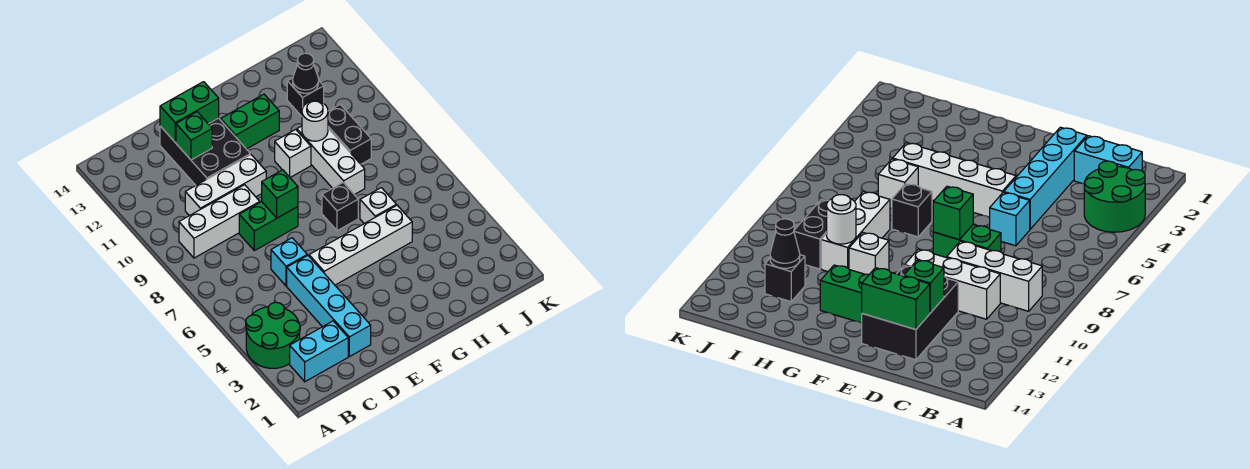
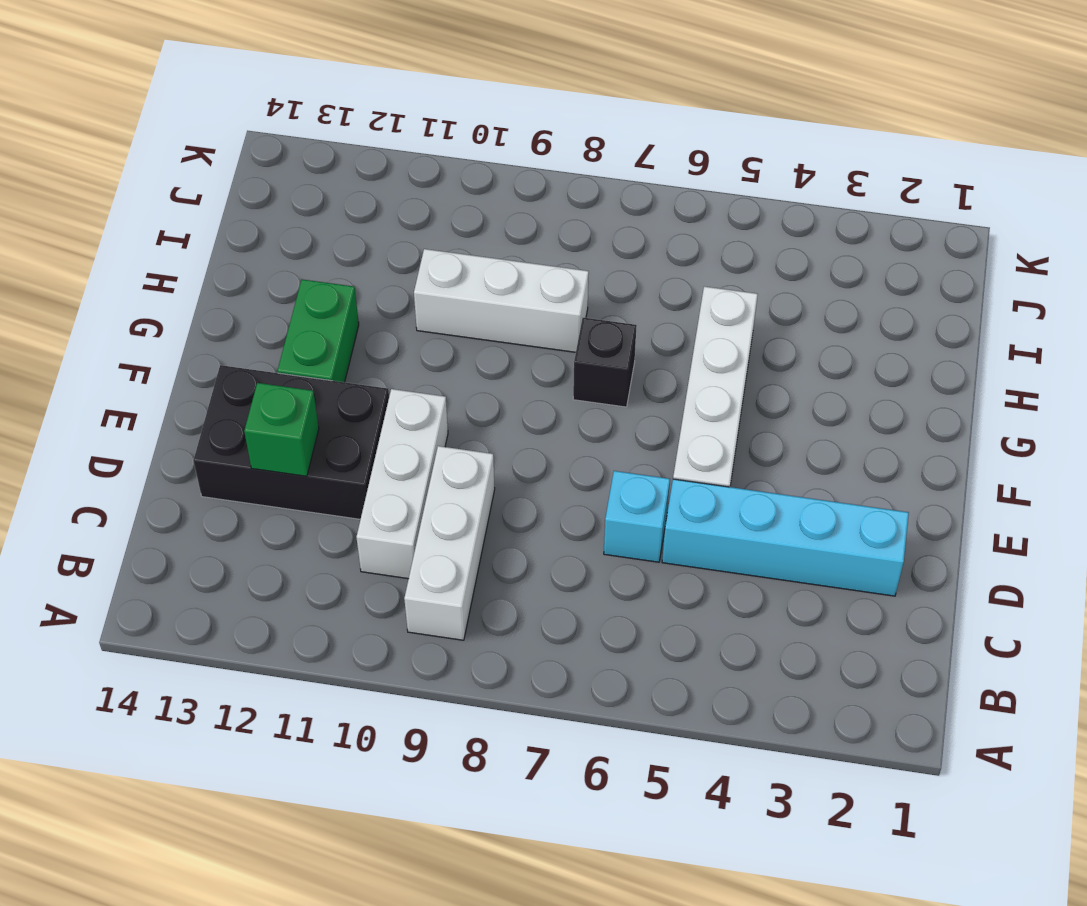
none -> green round brick A3:B4 level 1
none -> cyan brick B2:C2 level 1
none -> green brick D8:E8 level 1

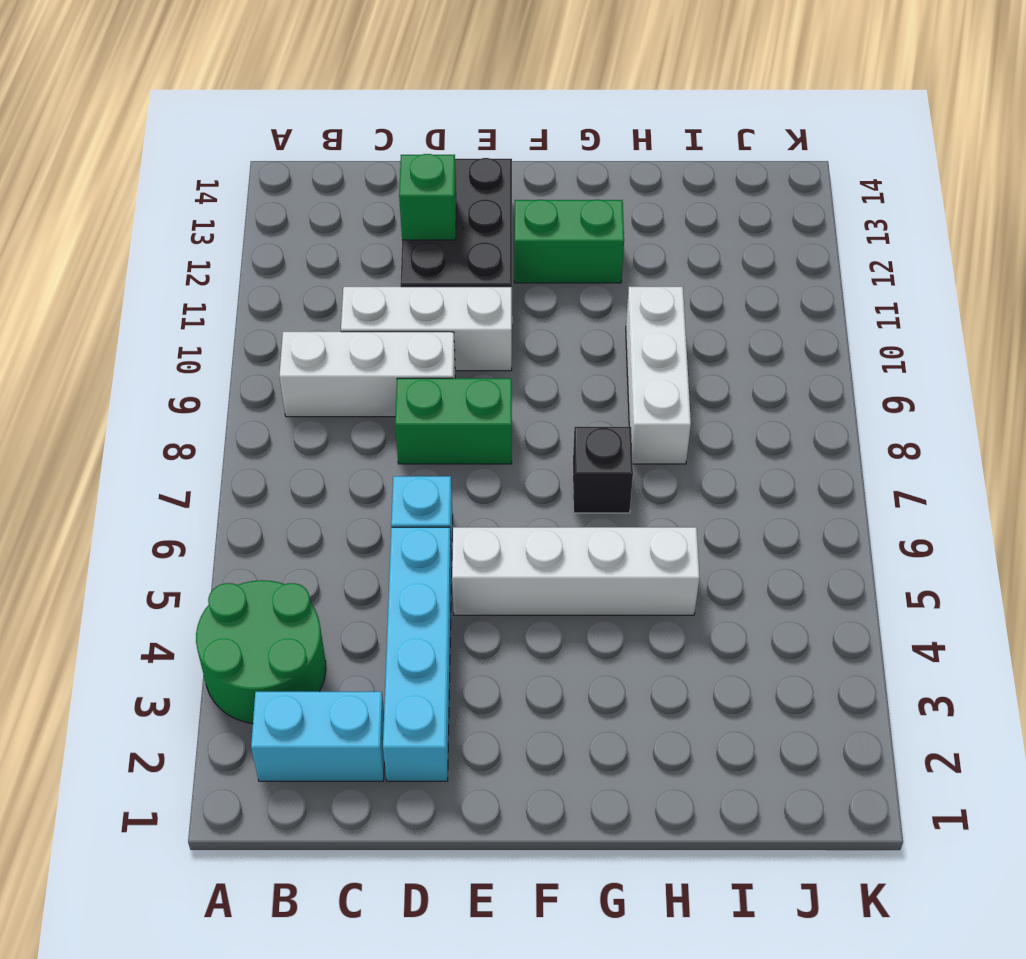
none -> white brick G10 level 1
none -> white brick H6 level 1
none -> black brick I9:I10 level 1

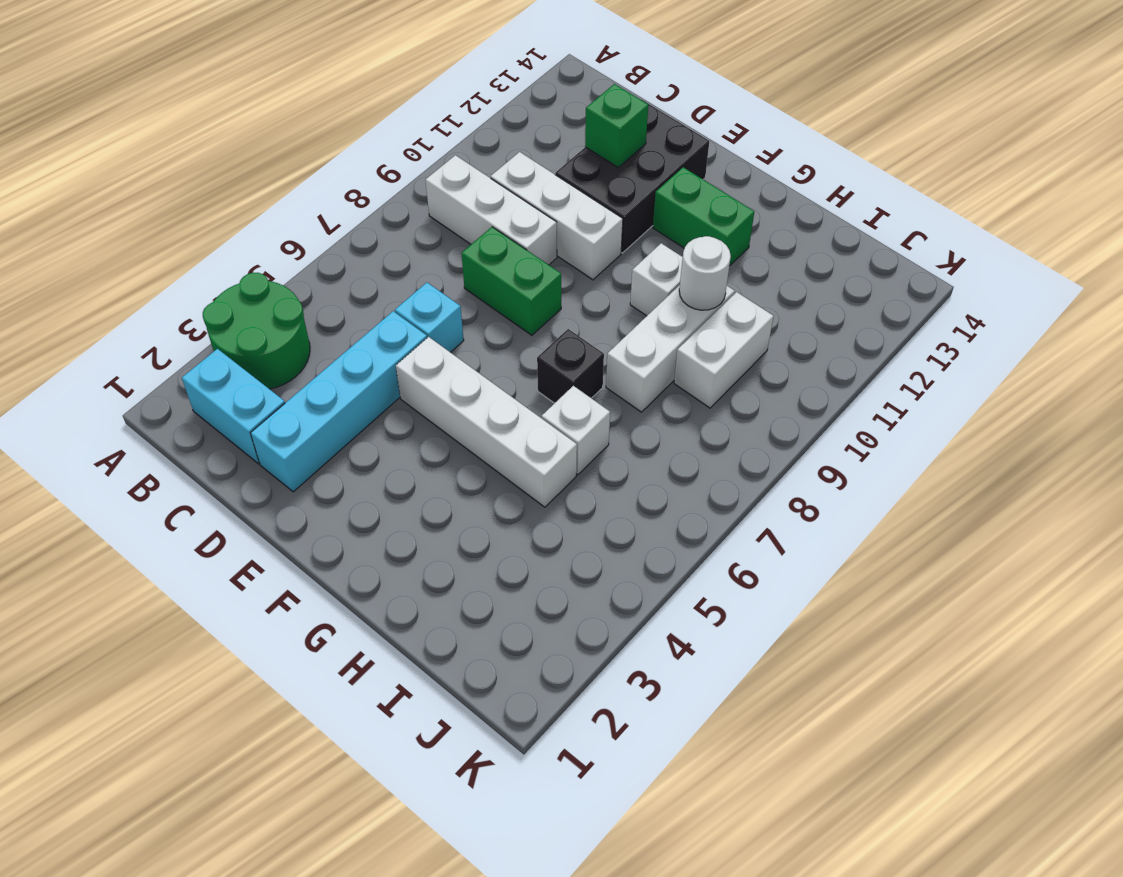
white brick I9:I10 level 1 -> black brick I9:I10 level 1
none -> black brick I12 level 1
none -> green brick D13:E13 level 2
none -> green brick E8 level 2

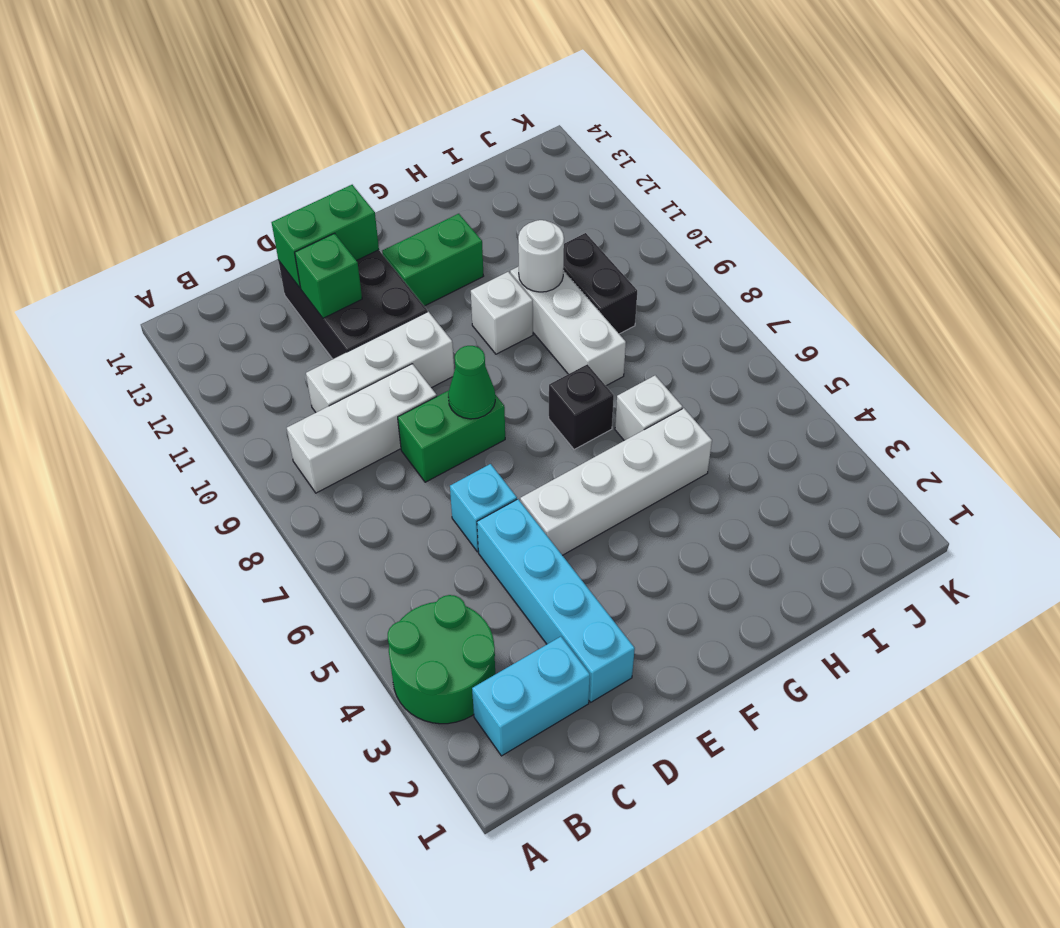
green cone E8 level 2 -> green brick E8 level 2
none -> black brick I12 level 1
none -> black cone I12 level 2

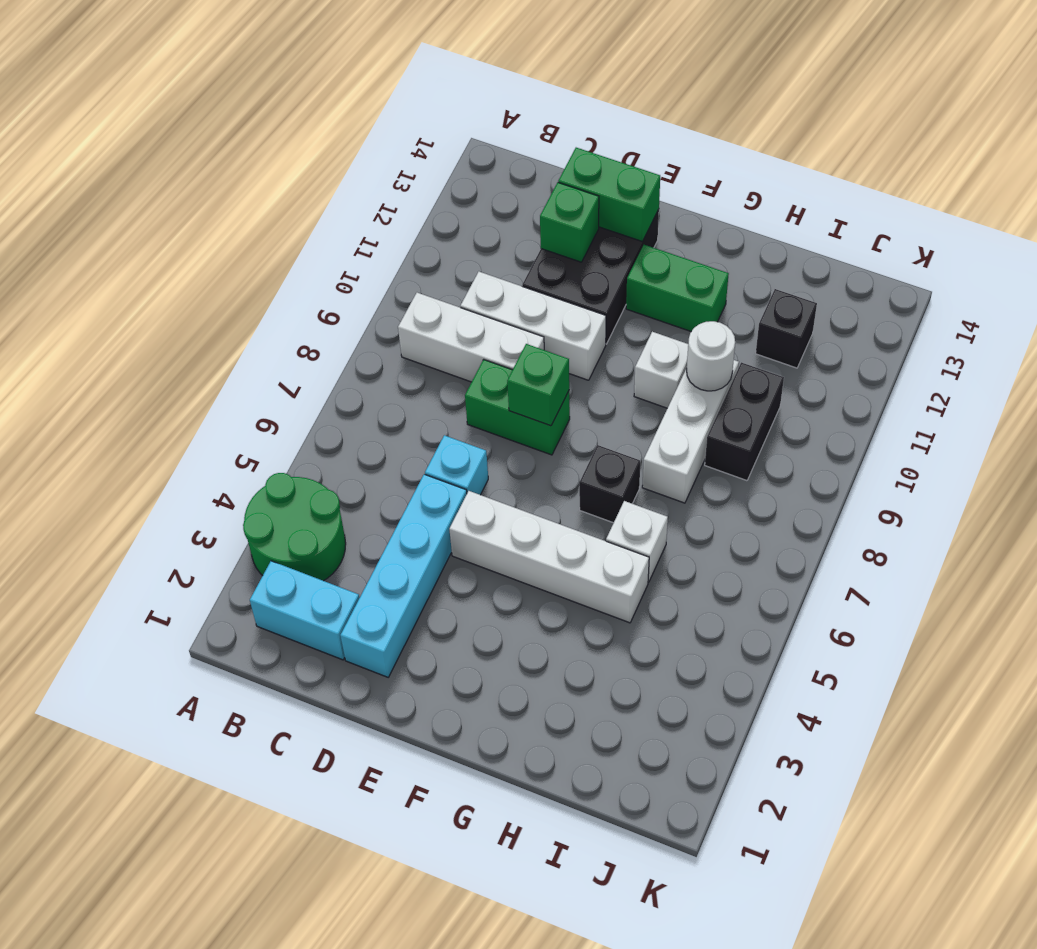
none -> black cone I12 level 2

